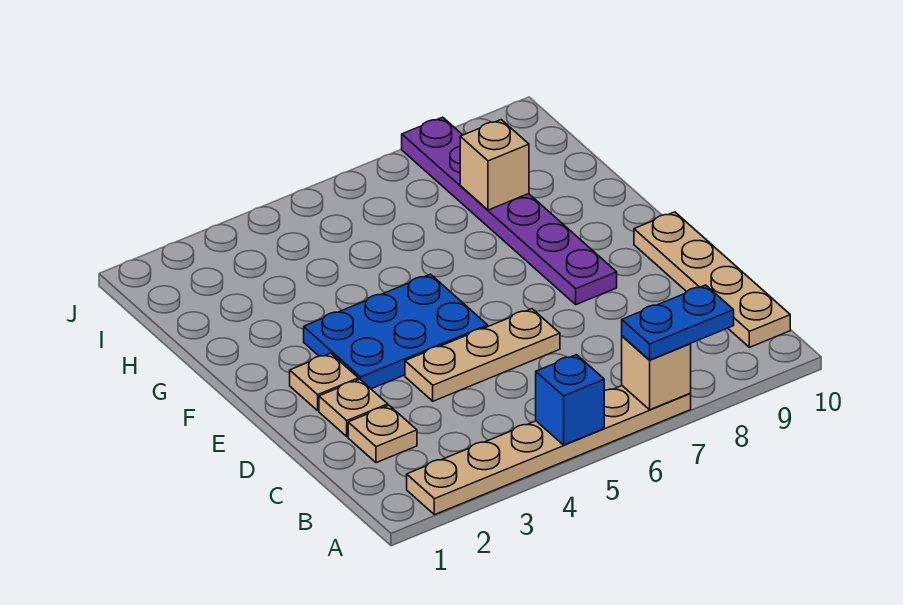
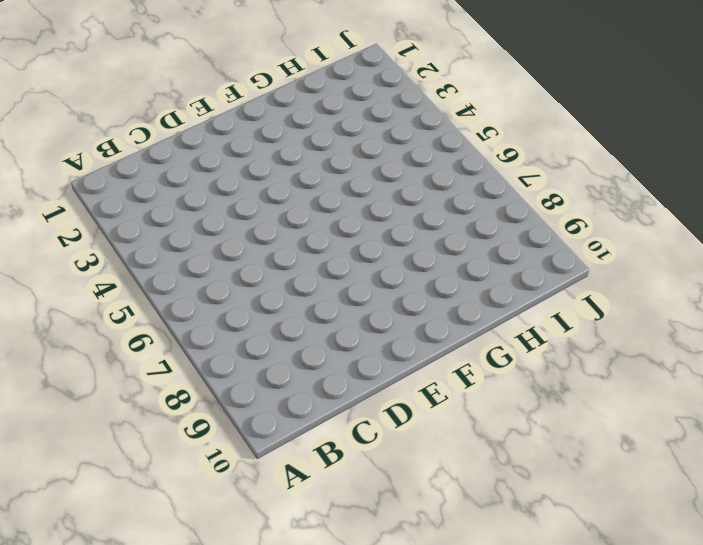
none -> tan plate A2:A7 level 1
none -> tan plate B10:E10 level 1
none -> tan plate C2 level 1

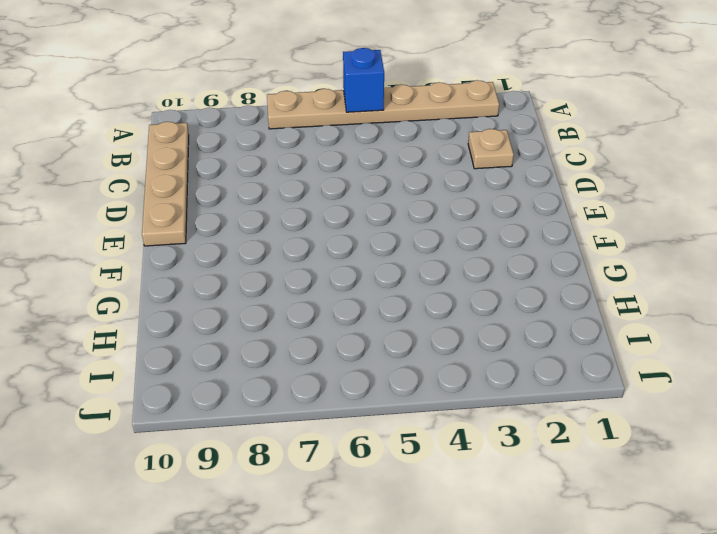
none -> tan plate D2 level 1
none -> tan plate D4:D6 level 1
none -> tan plate E2 level 1

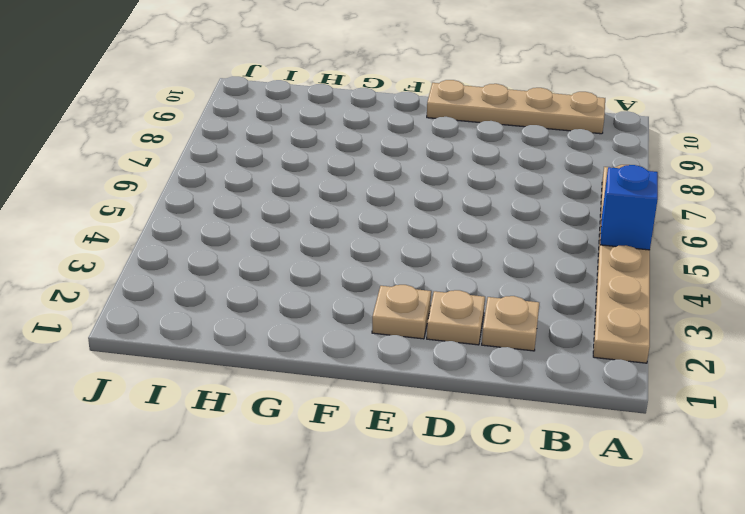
none -> tan plate D4:D6 level 1
none -> blue plate E3:F5 level 1
none -> purple plate E8:J8 level 1

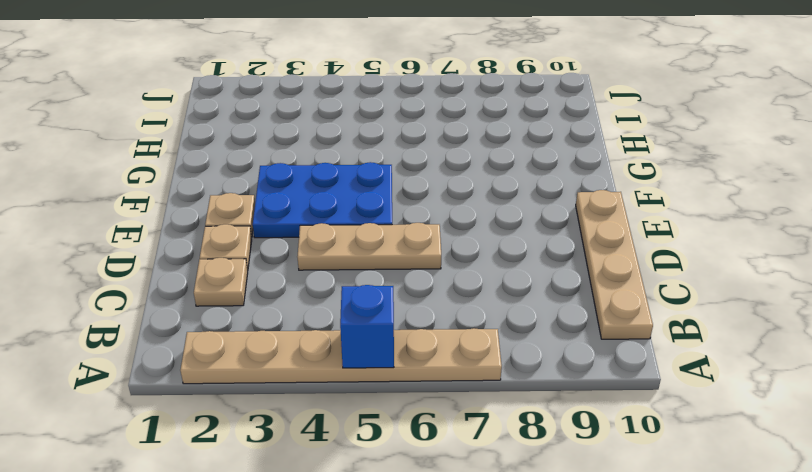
none -> purple plate E8:J8 level 1
none -> tan brick A7 level 2
none -> tan brick H8 level 2

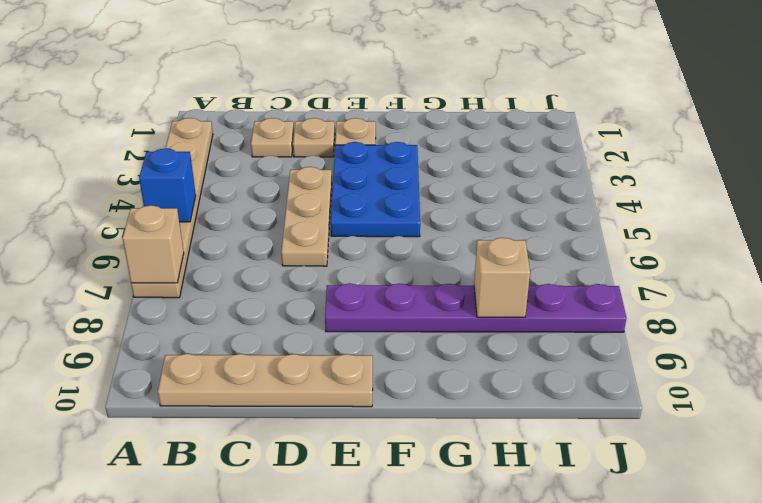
none -> blue plate A7:A8 level 3

